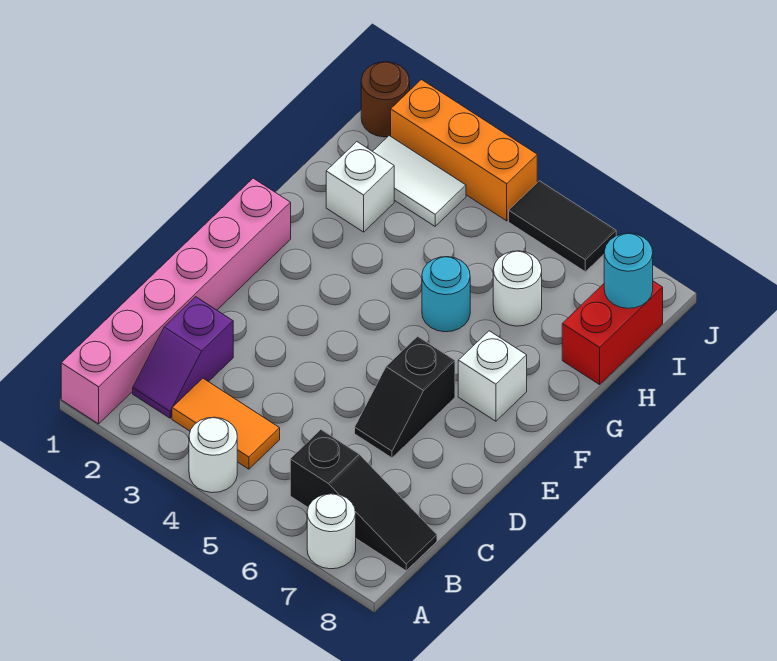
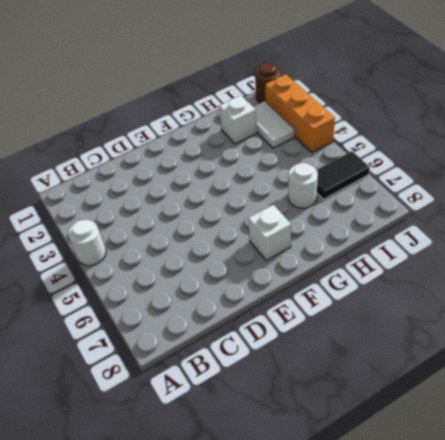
black tile I6:J6 level 1 -> black tile J5:J6 level 1
none -> pink brick A1:F1 level 1
none -> white round brick A7 level 1
none -> purple slope B2:C2 level 1 top C

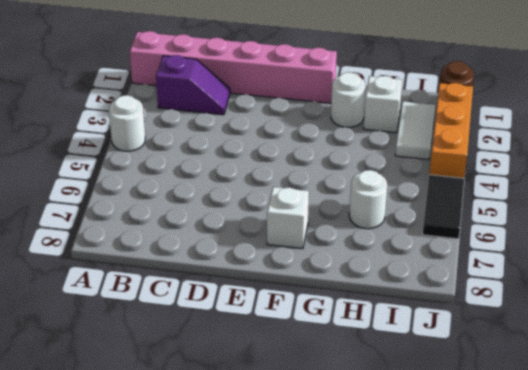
purple slope B2:C2 level 1 top B -> purple slope B2:C2 level 1 top C
white round brick G2 level 1 -> white round brick A7 level 1
none -> orange tile B3:B4 level 1
none -> black slope B6:B8 level 1 top 6
none -> black slope D6:E6 level 1 top E

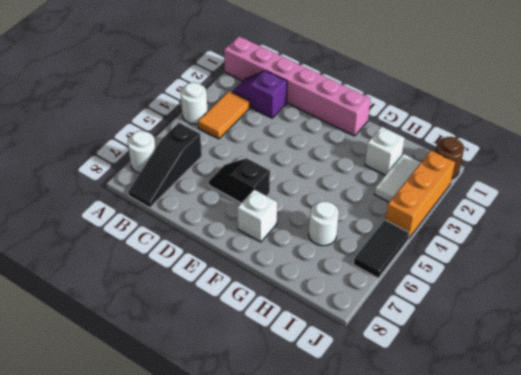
none -> cyan round brick G5 level 1
none -> red brick H8:I8 level 1
none -> cyan round brick I8 level 2

